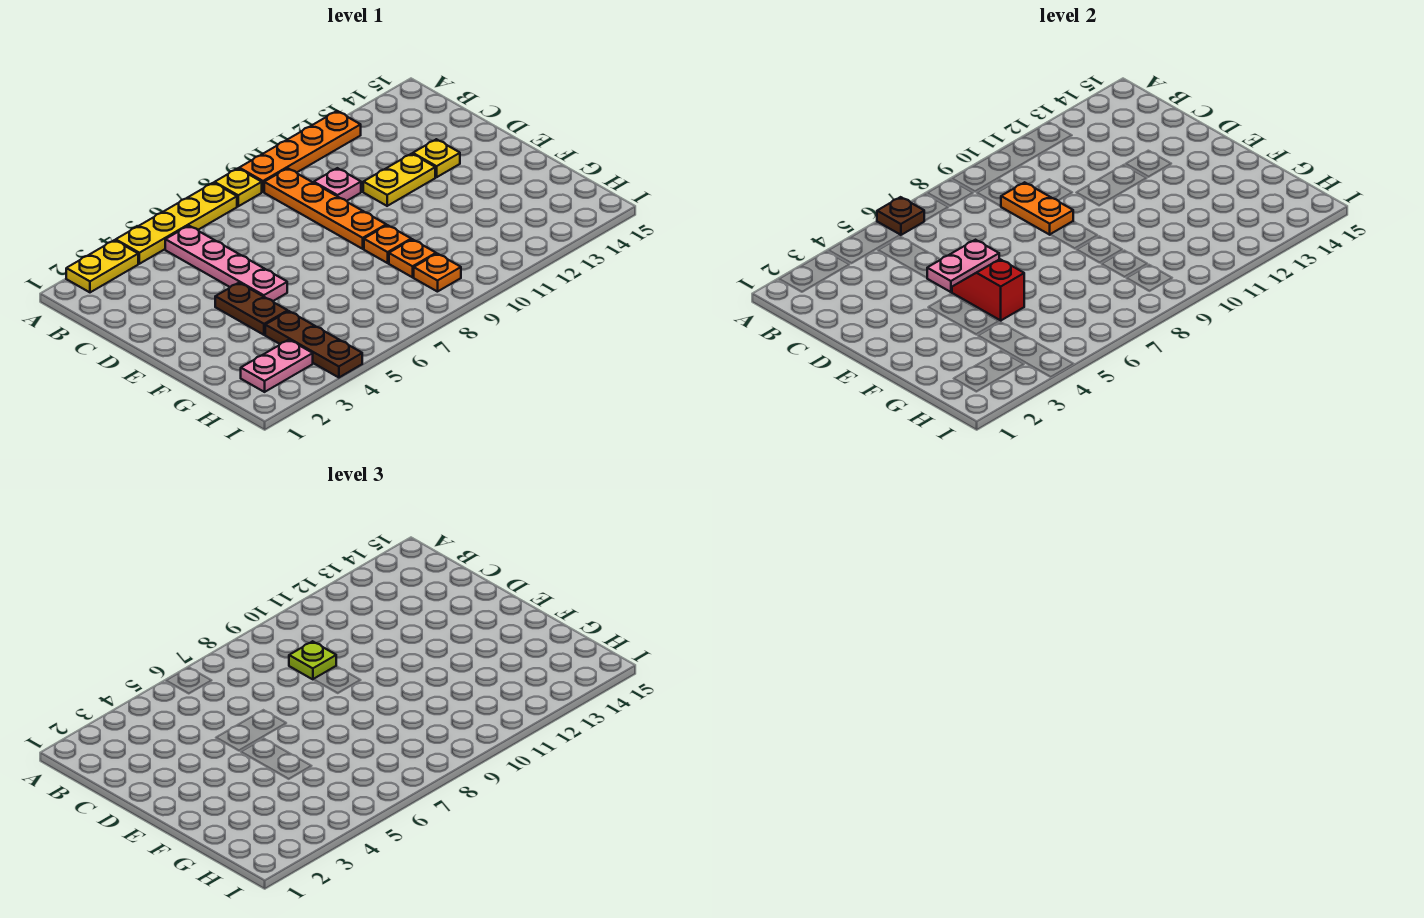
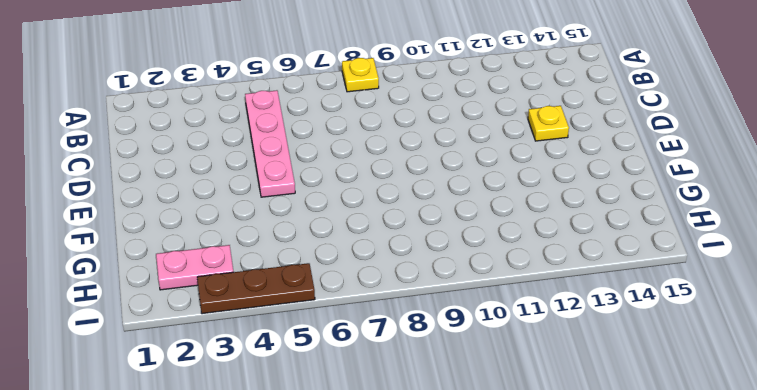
brown plate I3:I5 level 1 -> brown plate G4:I4 level 1
none -> yellow plate A2:A3 level 1
none -> yellow plate A4:A7 level 1
none -> orange plate A9:A12 level 1

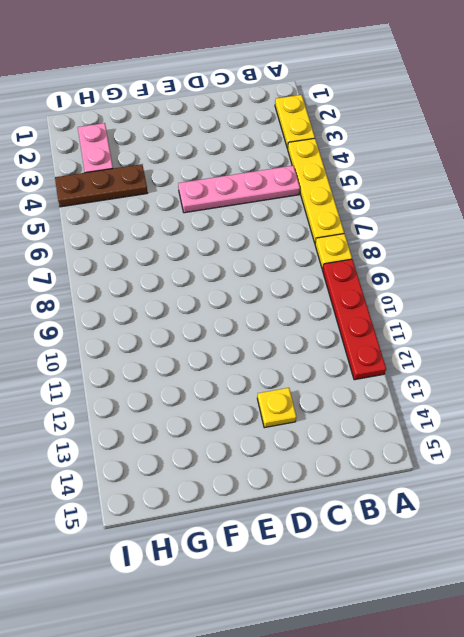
red plate A9:A12 level 1 -> orange plate A9:A12 level 1
none -> orange plate B9:E9 level 1
none -> pink plate C10 level 1
none -> yellow plate D11:D12 level 1

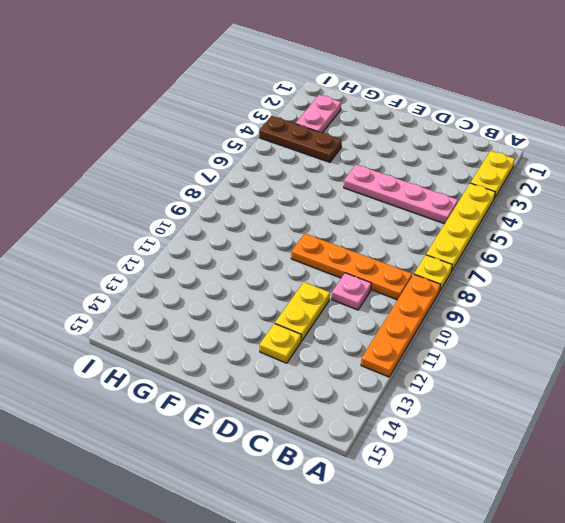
none -> brown plate E4:F4 level 1
none -> orange plate F9 level 1
none -> orange plate G9 level 1

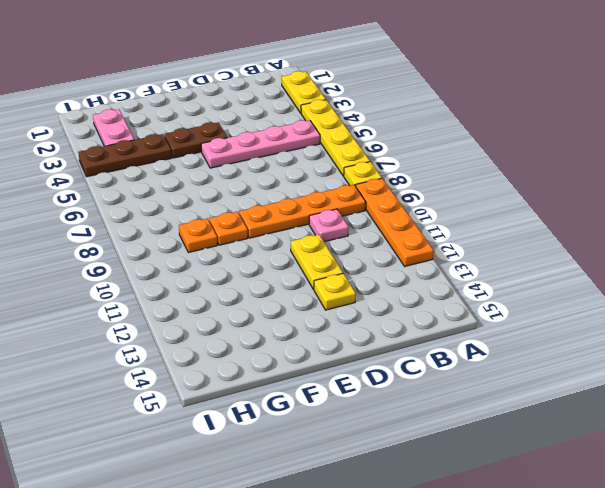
none -> orange plate H9 level 1
none -> brown plate A6 level 2
none -> orange plate C9:D9 level 2

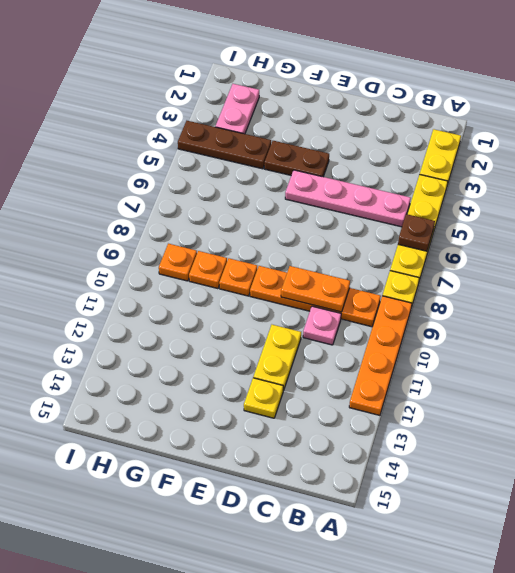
none -> pink plate D5:D6 level 2
none -> red slope E5:F5 level 2 top F
none -> lime plate C9 level 3

